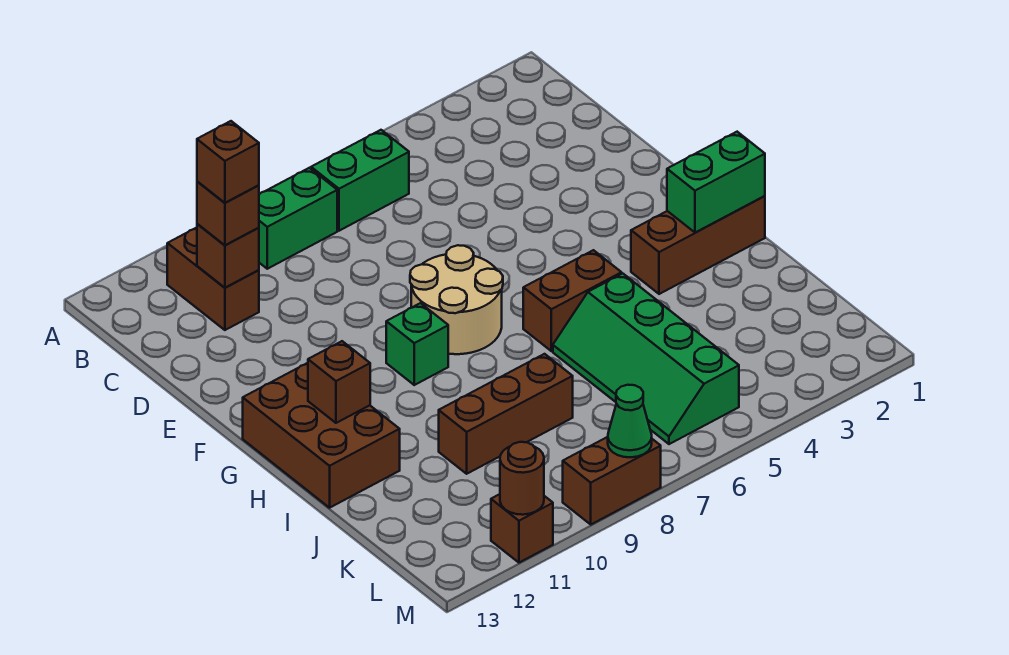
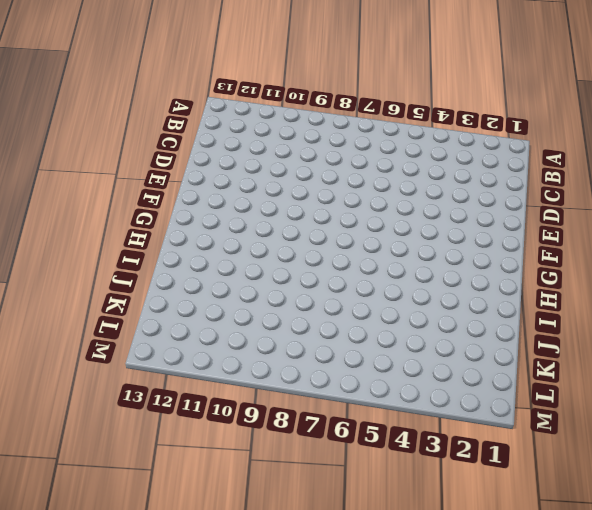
none -> green brick B6:B7 level 1
none -> green brick B8:B9 level 1
none -> brown brick B11:C11 level 1

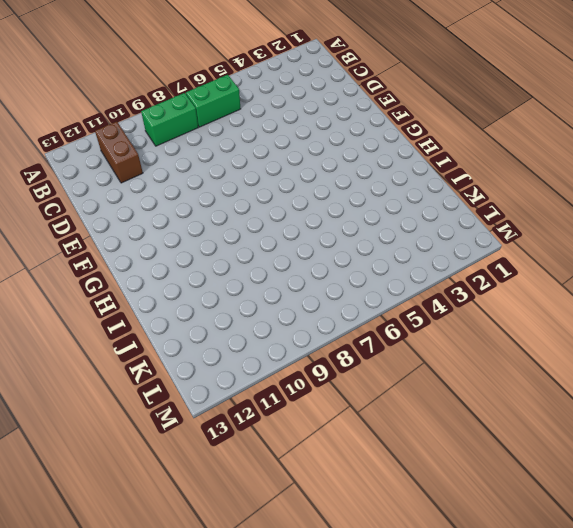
none -> tan round brick F7:G8 level 1
none -> green brick G9 level 1
none -> brown brick G12:I13 level 1

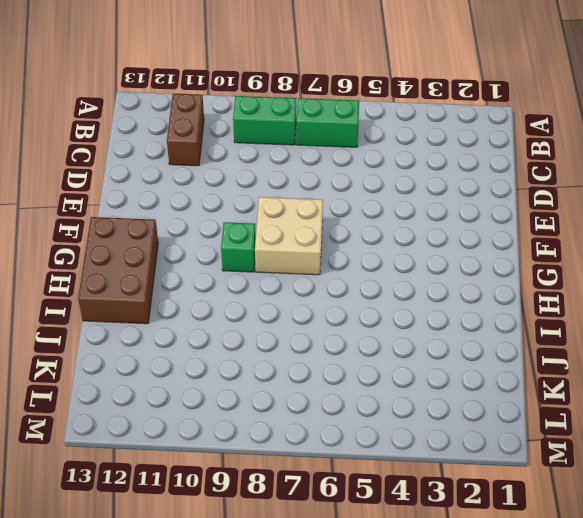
tan brick F7:G8 level 1 -> tan round brick F7:G8 level 1
none -> brown brick H1:H3 level 1
none -> brown brick H5:H6 level 1
none -> green slope I5:L6 level 1 top 5

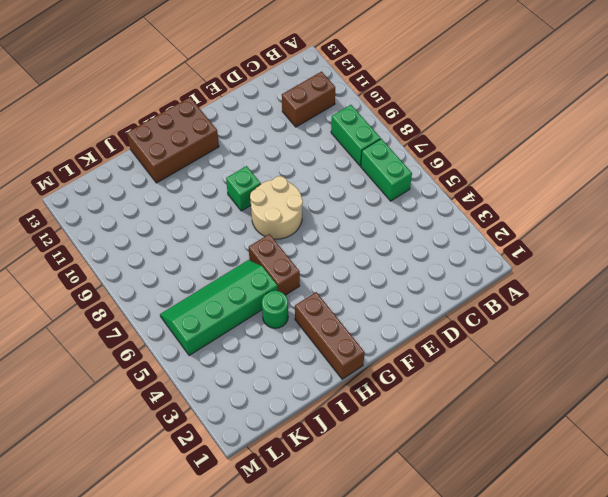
green round brick I4 level 1 -> none
none -> brown brick J8:J10 level 1
none -> brown brick M8:M9 level 1
none -> brown brick M11 level 1

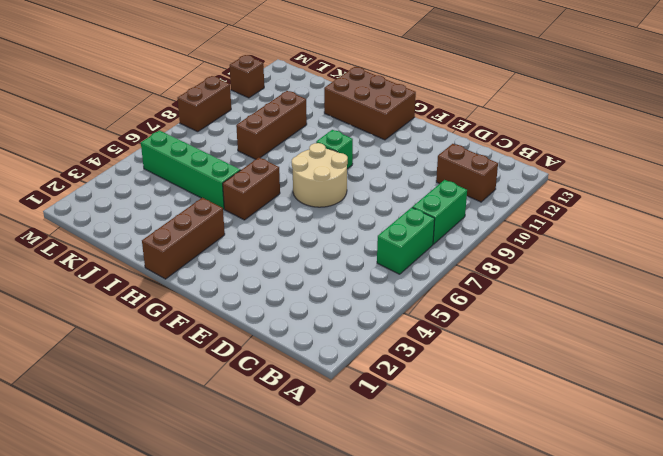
none -> brown brick C11 level 2
none -> green brick H1:H2 level 2
none -> brown brick H12 level 2

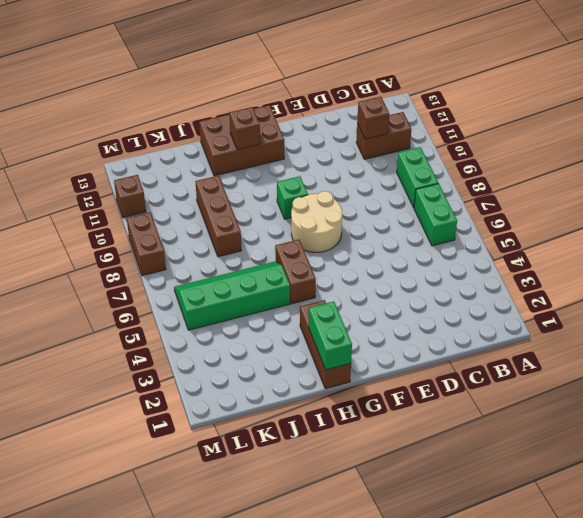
none -> green cone M8 level 2
none -> brown round brick M11 level 2
none -> brown brick C11 level 3

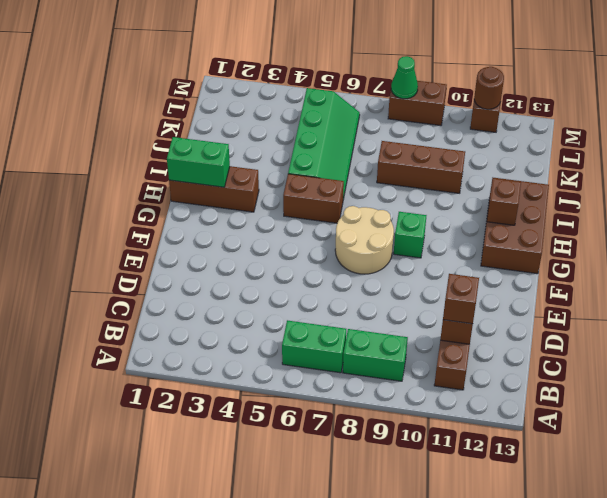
none -> brown brick C11 level 4

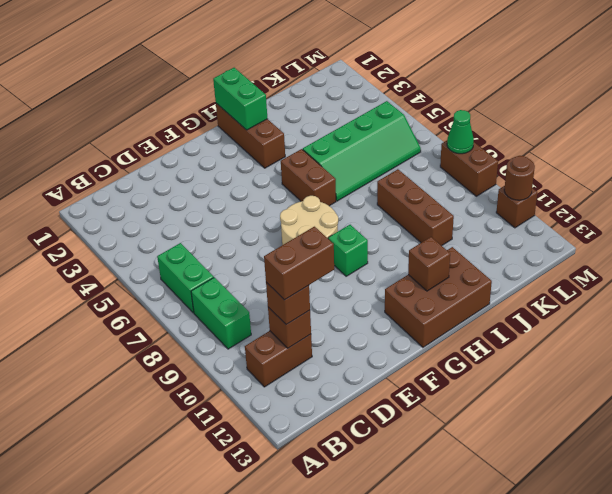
brown brick C11:D11 level 4 -> brown brick C11 level 4

